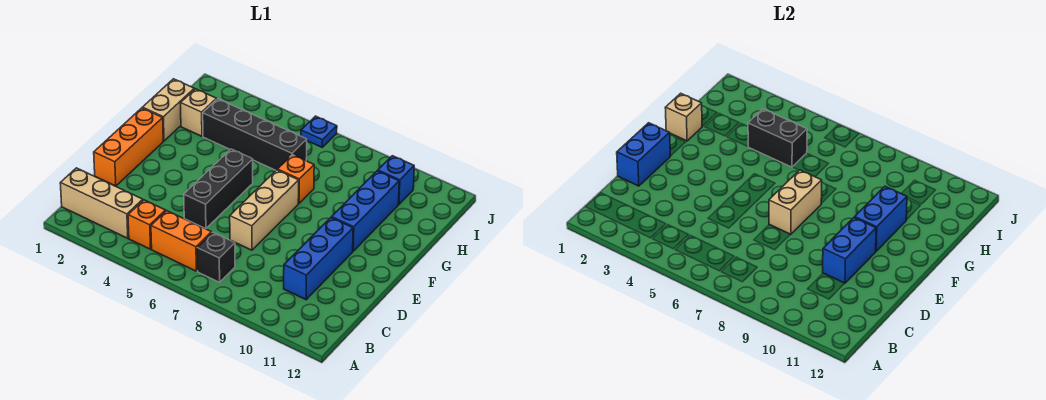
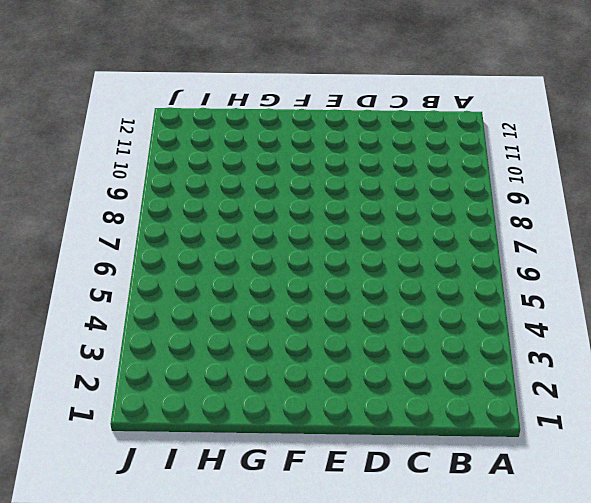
none -> tan brick B1:B3 level 1
none -> orange brick B4 level 1
none -> orange brick B5:B6 level 1

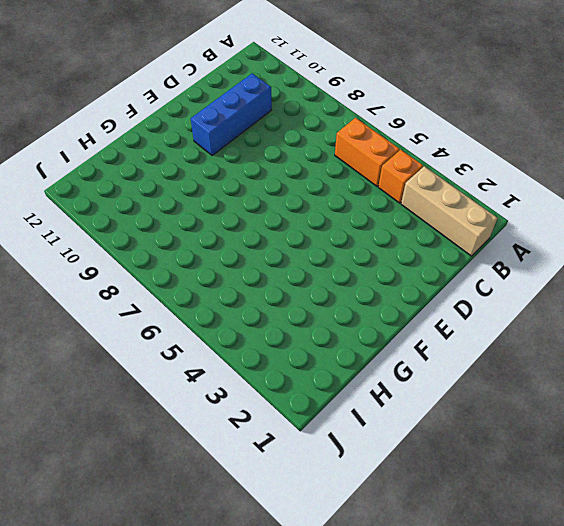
none -> black brick B7 level 1
none -> orange brick D1:F1 level 1
none -> black brick D5:F5 level 1

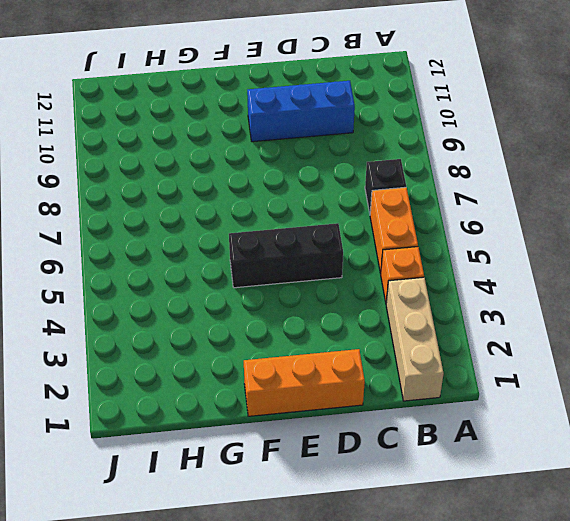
none -> tan brick D7:F7 level 1
none -> blue brick F10:H10 level 1
none -> tan brick G1:H1 level 1

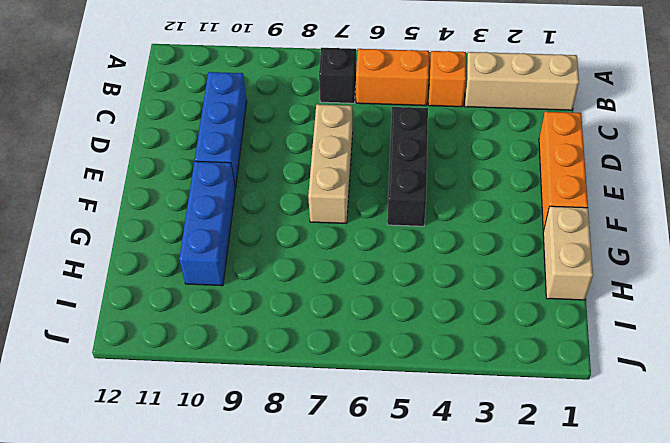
none -> orange brick G7 level 1
none -> tan brick H2 level 1
none -> black brick H3:H6 level 1

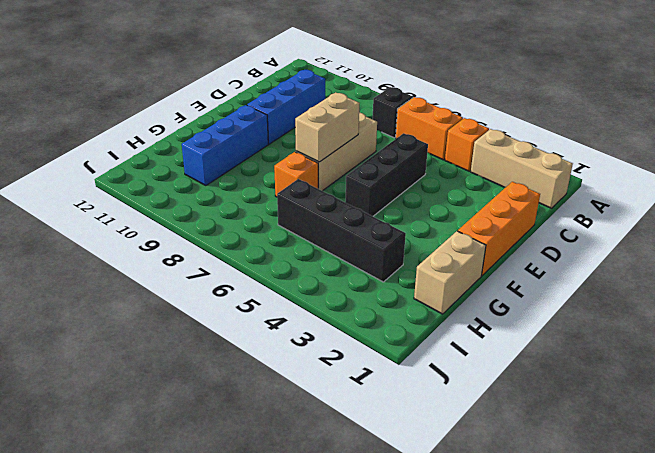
none -> tan brick H2 level 1
none -> blue brick I10 level 1
none -> blue plate J6 level 1

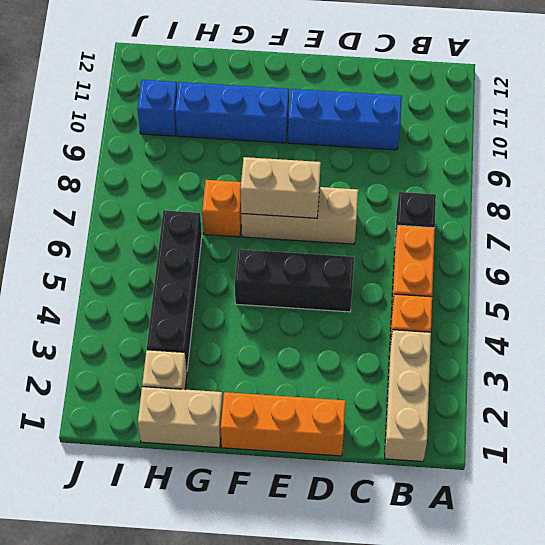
none -> blue plate J6 level 1
none -> blue brick D1:E1 level 2
none -> blue brick D10:E10 level 2

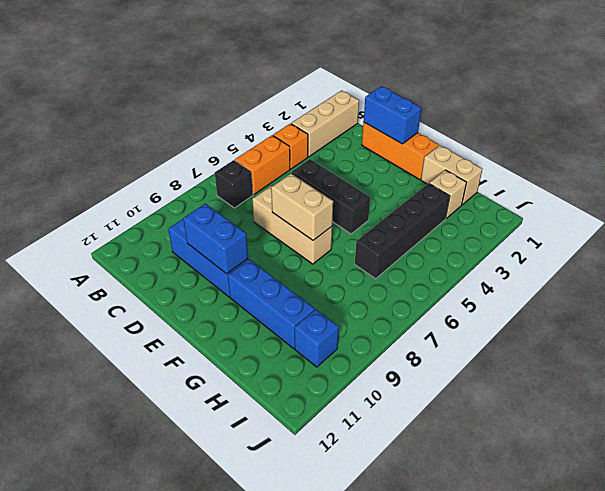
none -> orange brick G7 level 1
none -> blue plate J6 level 1
none -> blue brick F10:G10 level 2

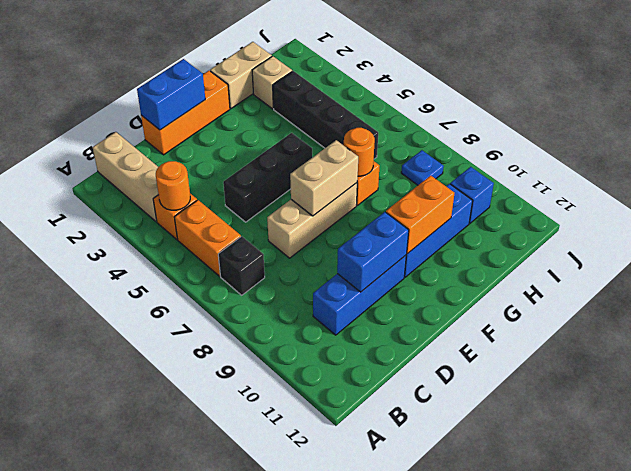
orange round brick B4 level 2 -> none
orange brick F10:G10 level 2 -> blue brick F10:G10 level 2
orange round brick G7 level 2 -> none
blue plate I8 level 1 -> blue plate J6 level 1
none -> tan brick G1 level 2
none -> black brick H4:H5 level 2

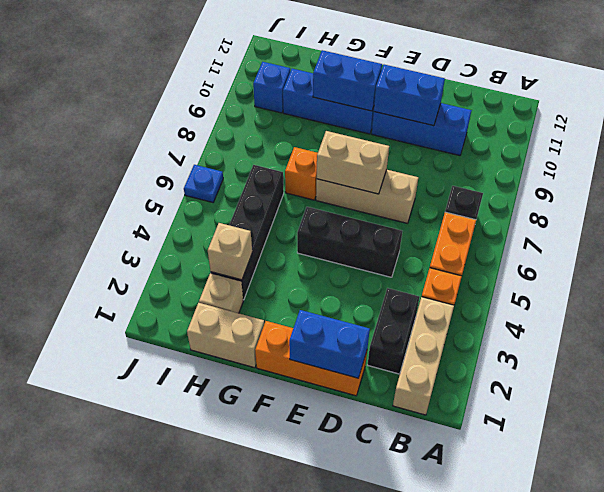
black brick C2:C3 level 1 -> black brick H4:H5 level 2
tan brick H3 level 2 -> tan brick G1 level 2

